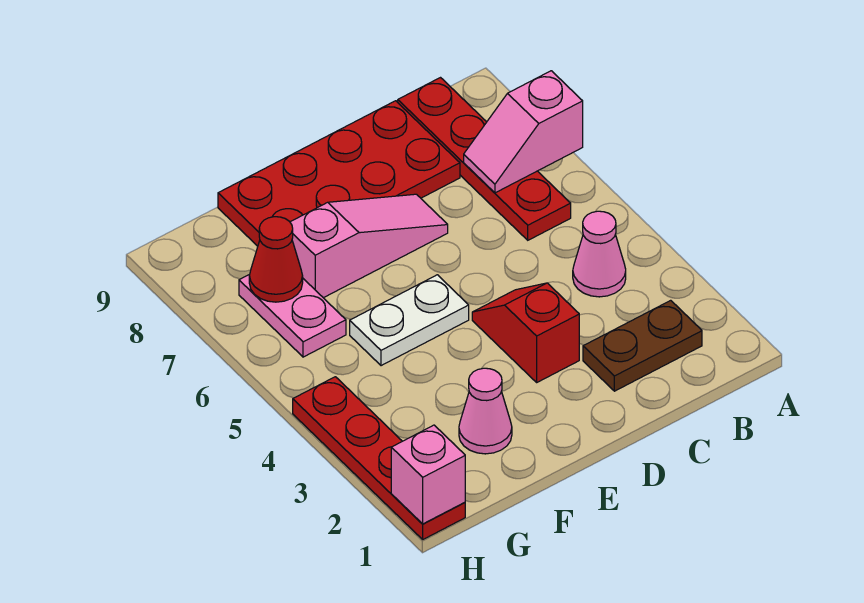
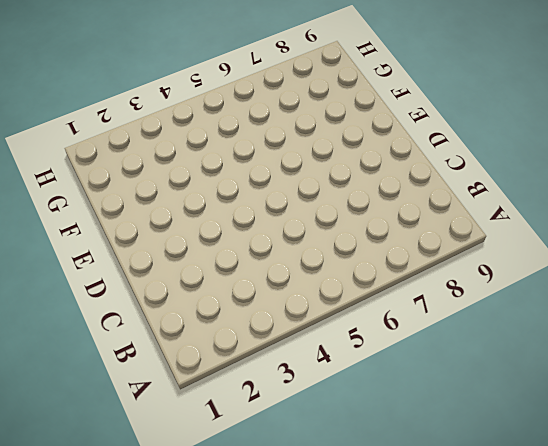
none -> brown plate B2:C2 level 1
none -> pink cone B4 level 1
none -> red plate B6:B9 level 1

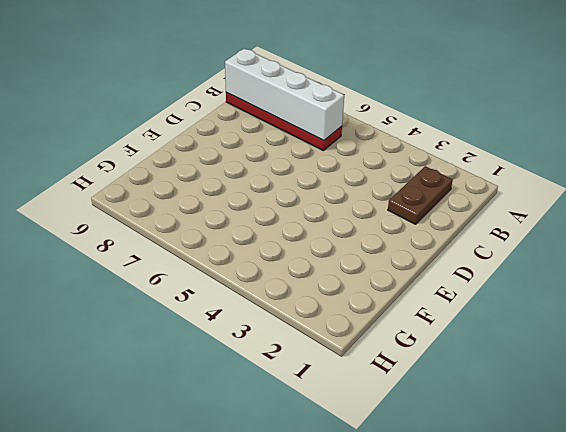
white brick B6:B9 level 2 -> pink slope A7:B7 level 2 top A
none -> pink cone B4 level 1
none -> red plate C8:F9 level 1
none -> red slope D3:D4 level 1 top 3

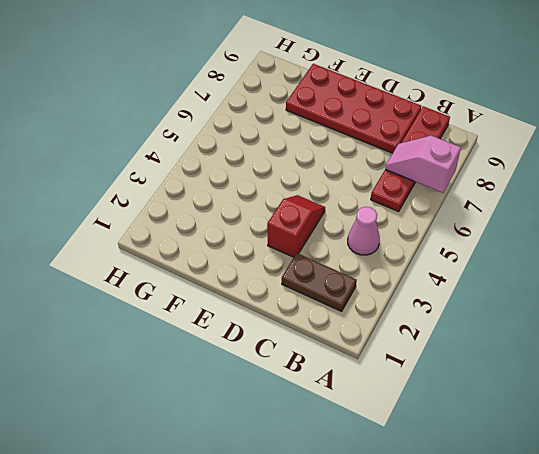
none -> pink slope D7:F7 level 1 top F
none -> white plate E5:F5 level 1
none -> pink cone F2 level 1

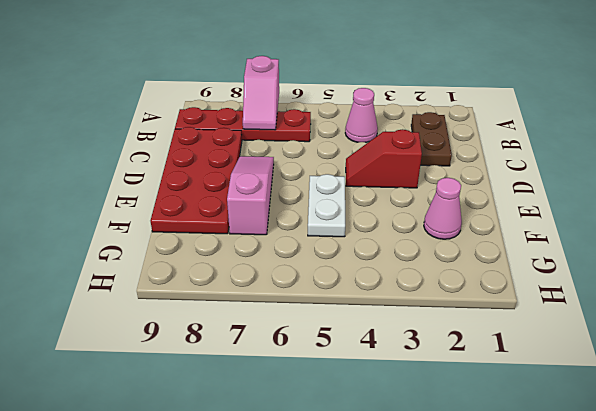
none -> pink plate G6:G7 level 1
none -> red plate H1:H4 level 1
none -> red cone G7 level 2

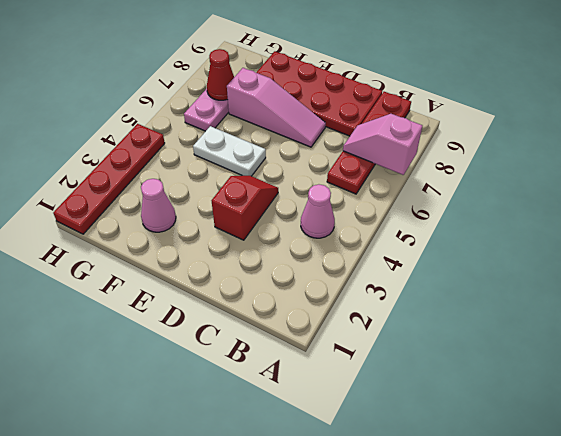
none -> brown plate B2:C2 level 1
none -> pink brick H1 level 2

